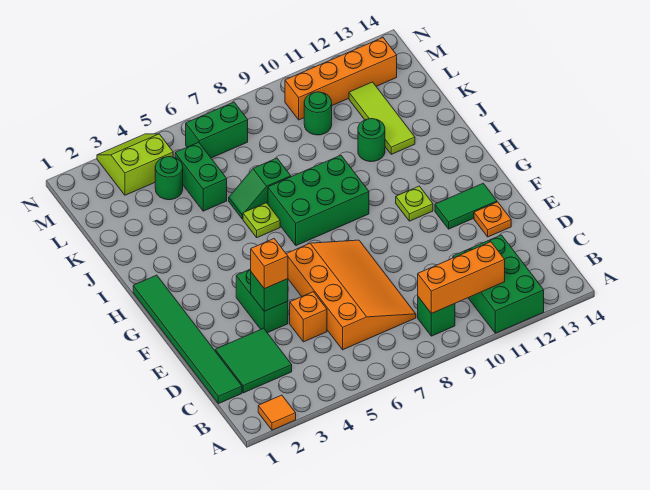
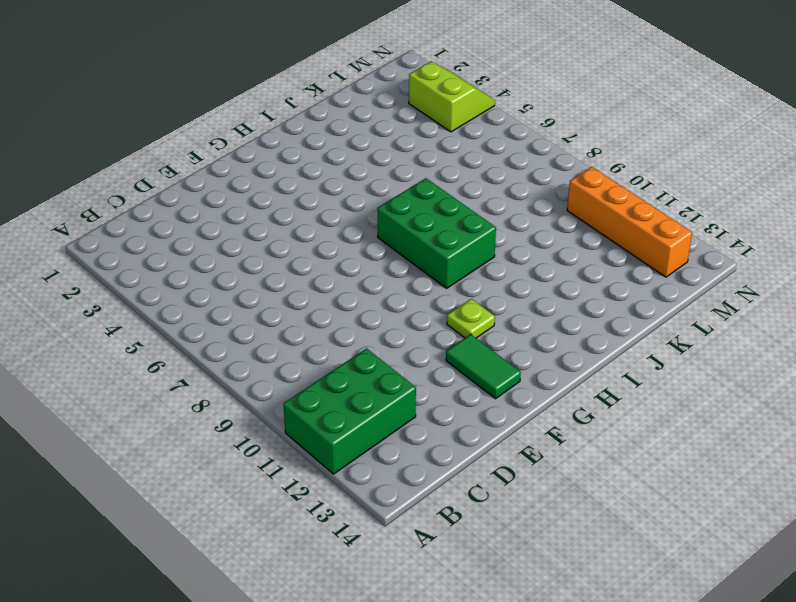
none -> orange tile A2 level 1
none -> green brick B9 level 1
none -> green tile C1:H1 level 1

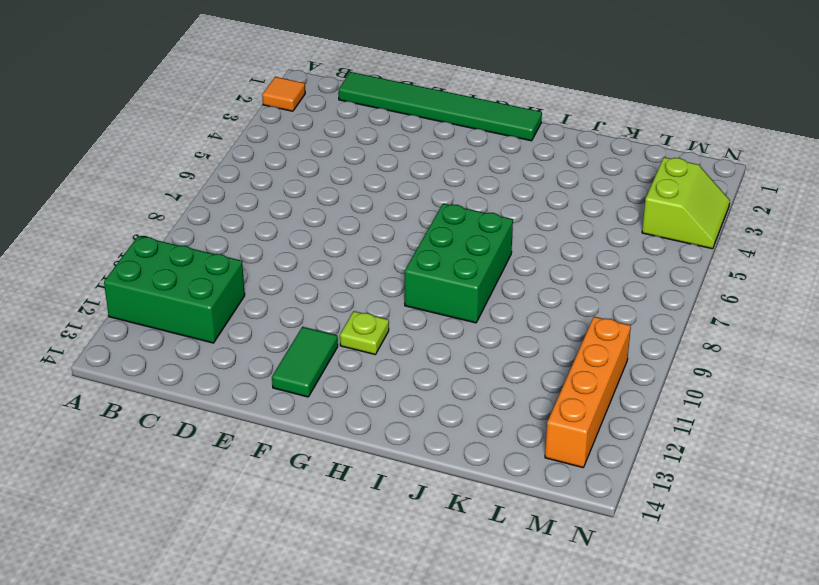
none -> green brick B9 level 1
none -> green tile C2:D3 level 1
none -> orange slope C6:F8 level 1 top 6

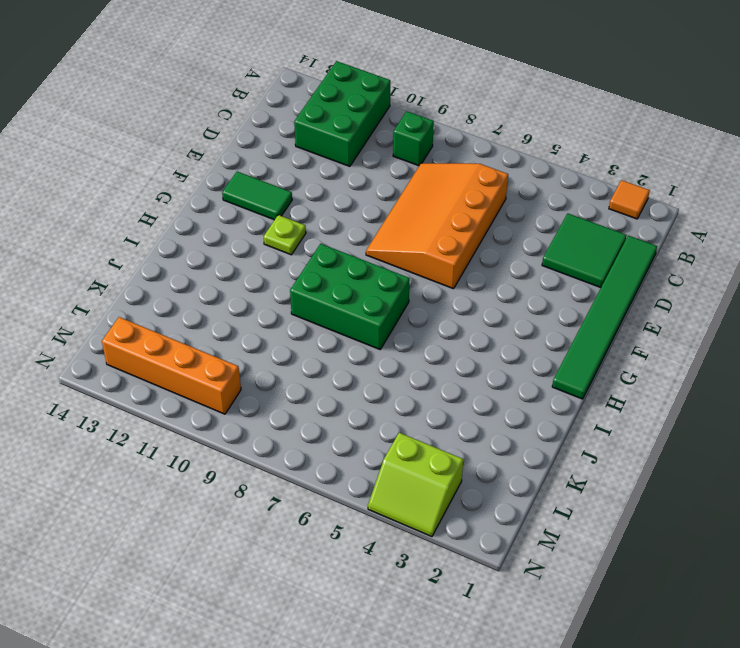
none -> orange brick D5 level 1
none -> green brick E4:F4 level 1
none -> orange plate E13 level 1

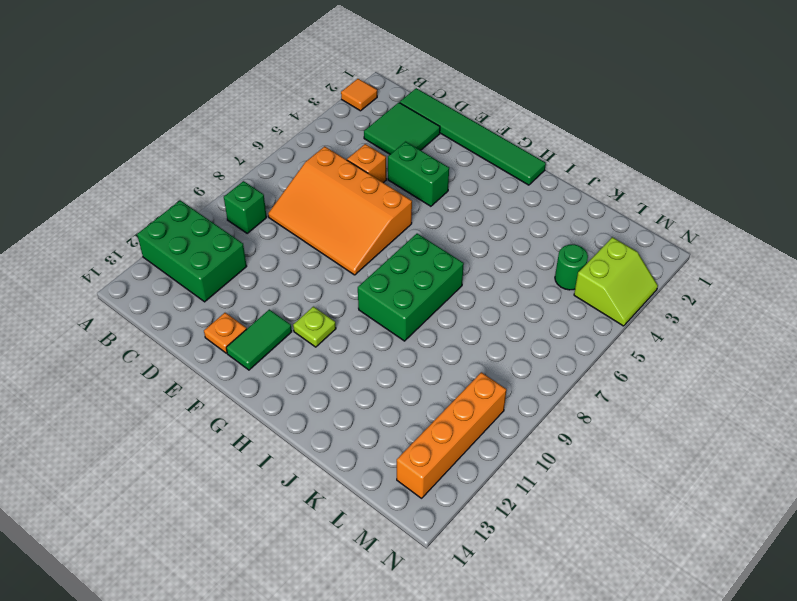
none -> lime plate I6 level 1
none -> green slope J6:J7 level 1 top 7
none -> green round brick J11 level 1

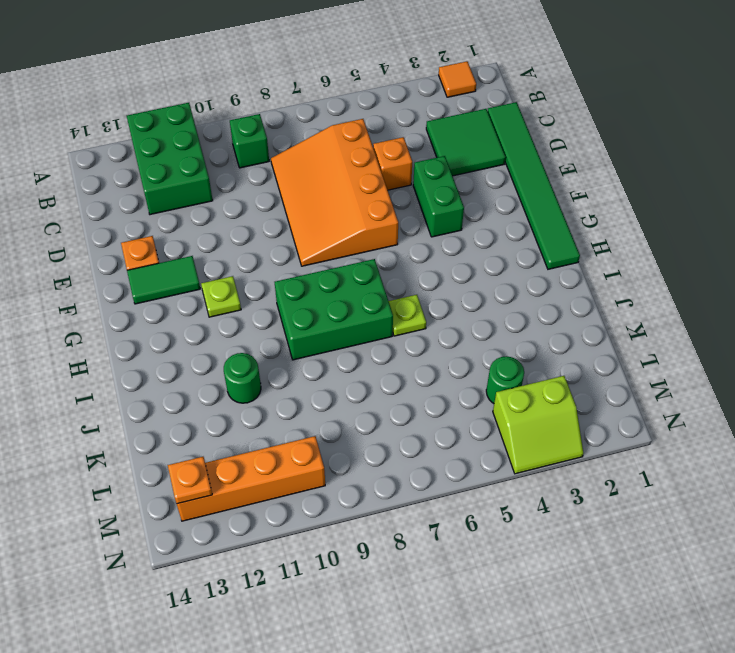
orange plate M13 level 2 -> none
none -> green slope J6:J7 level 1 top 7
none -> lime tile J12:L12 level 1
none -> green brick K5:L5 level 1

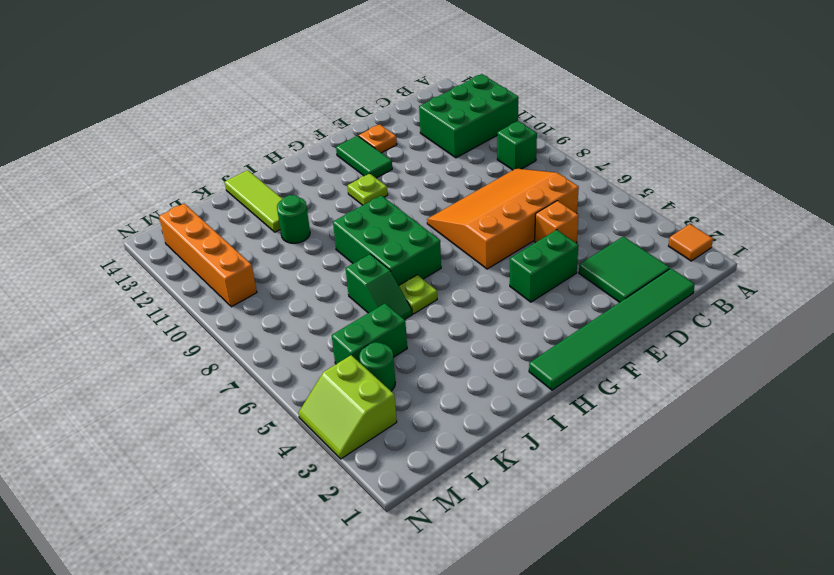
lime tile J12:J14 level 1 -> lime tile J12:L12 level 1
none -> green round brick L10 level 1
none -> green brick M6:M7 level 1
none -> orange brick B9:B11 level 2

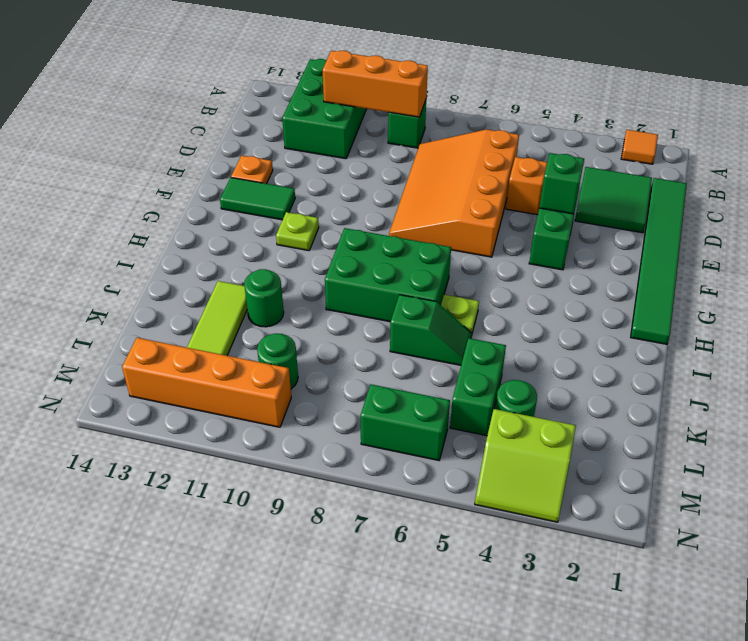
none -> orange brick E4 level 3

